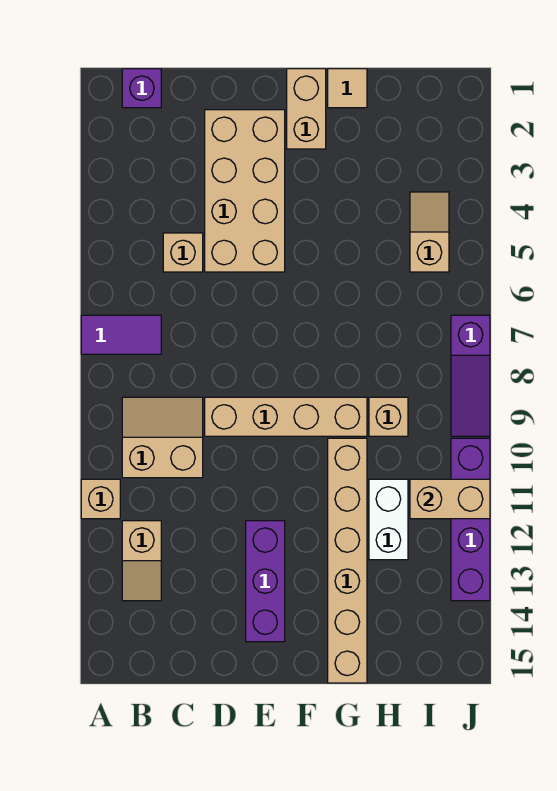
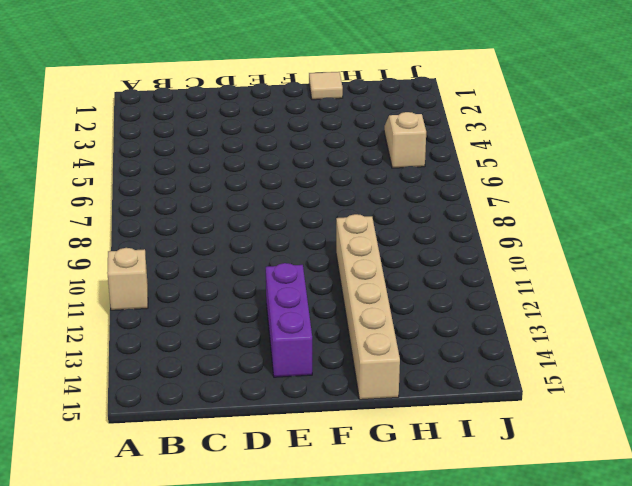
none -> purple tile A7:B7 level 1
none -> purple brick B1 level 1
none -> tan slope B9:C10 level 1 top 10

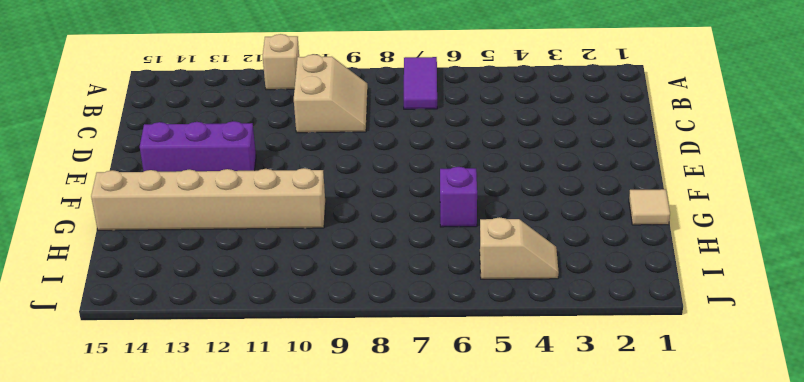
purple brick G6 level 1 -> purple brick B1 level 1
none -> tan slope B12:B13 level 1 top 12
none -> tan brick C5 level 1
none -> tan brick D2:E5 level 1

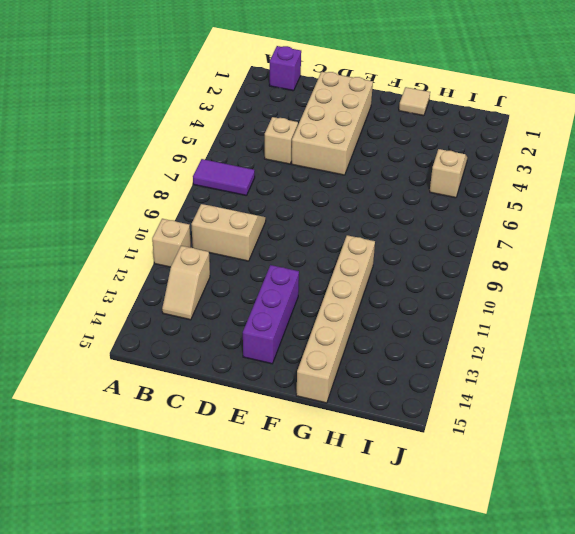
none -> tan brick D9:G9 level 1
none -> tan brick F1:F2 level 1
none -> tan brick H9 level 1

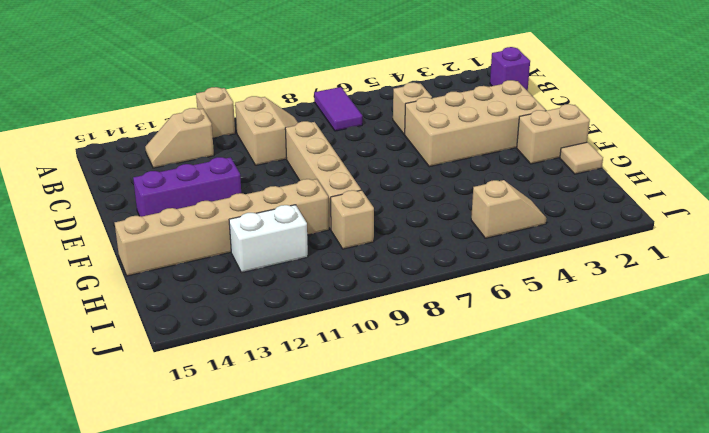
none -> purple slope J7:J9 level 1 top 7
none -> purple brick J10:J13 level 1
none -> tan brick I11:J11 level 2

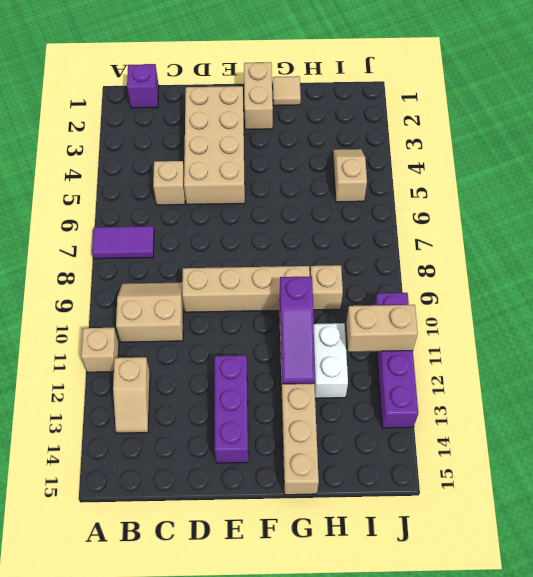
purple slope G10:G12 level 2 top 10 -> purple slope J7:J9 level 1 top 7

